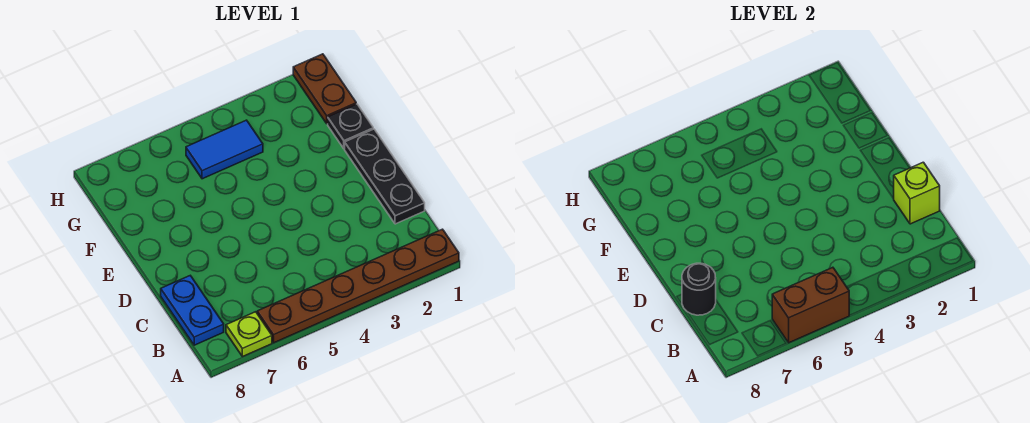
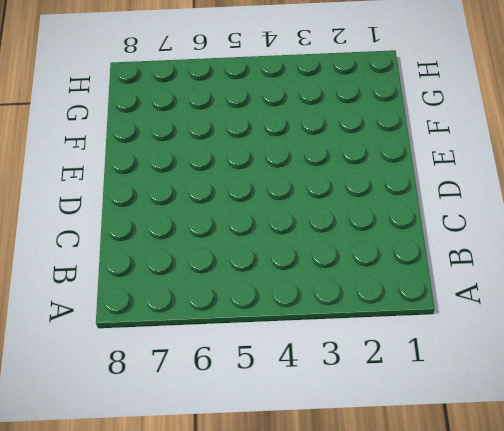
none -> brown plate A1:A6 level 1
none -> lime plate A7 level 1

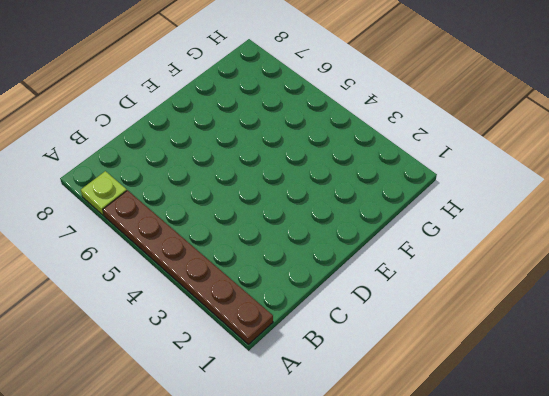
none -> blue plate B8:C8 level 1
none -> black plate C1:E1 level 1

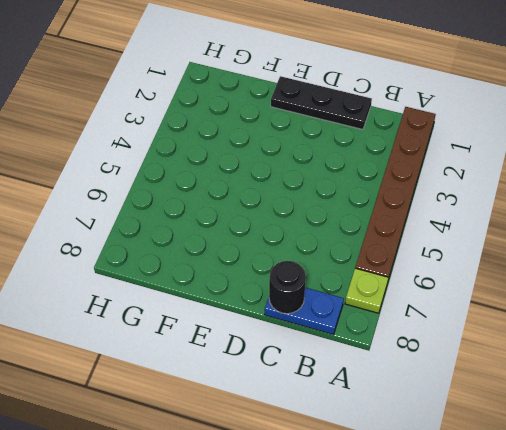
none -> black plate F1 level 1
none -> brown plate G1:H1 level 1

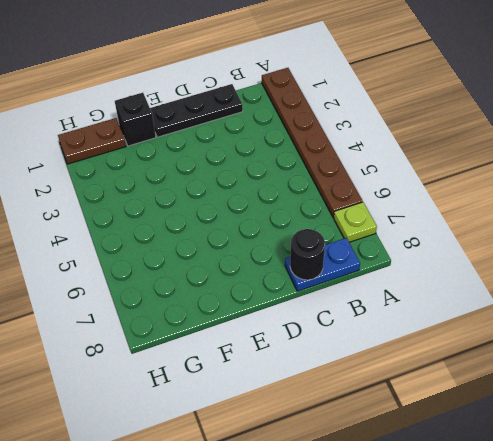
black brick F1 level 1 -> black plate F1 level 1
none -> blue tile G4:G5 level 1
none -> brown brick A5:A6 level 2

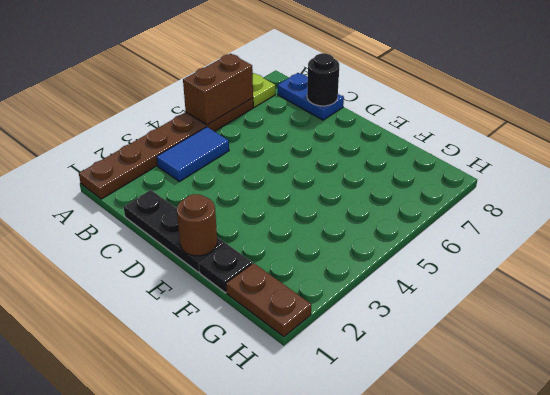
blue tile B3:B4 level 1 -> blue tile G4:G5 level 1
brown round brick E1 level 2 -> none
none -> lime brick C1 level 2

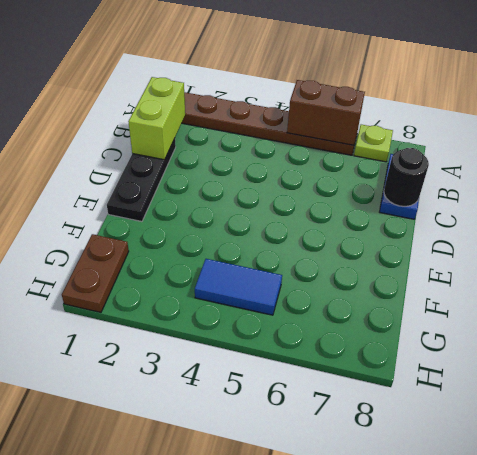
lime brick B1:C1 level 2 -> lime brick C1 level 2
none -> black plate F1 level 1

